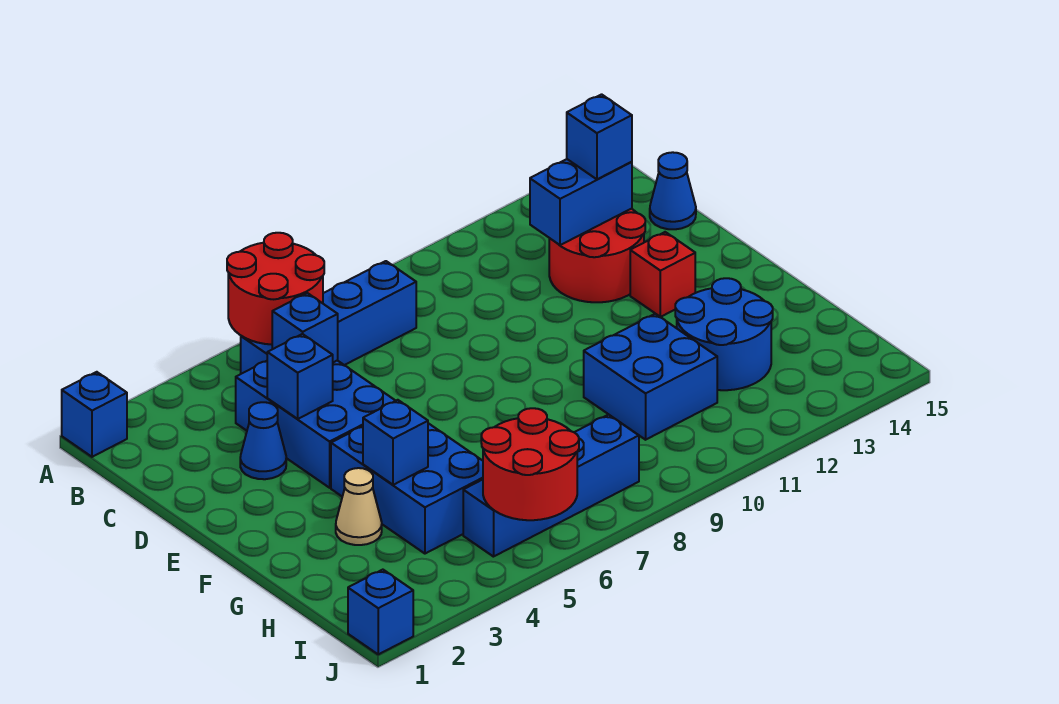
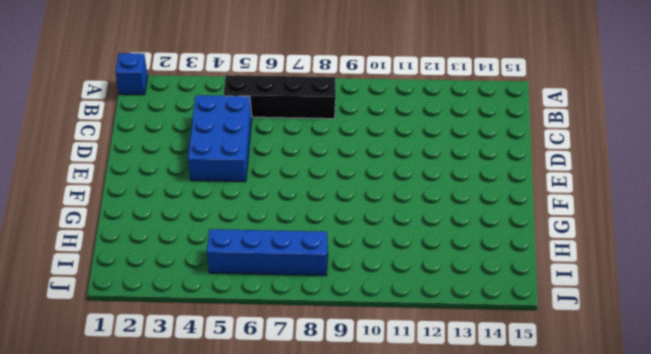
black brick B5:B8 level 1 -> blue brick B5:B8 level 1
none -> red round brick C12:D13 level 1
none -> blue cone C15 level 1
none -> blue cone D3 level 1

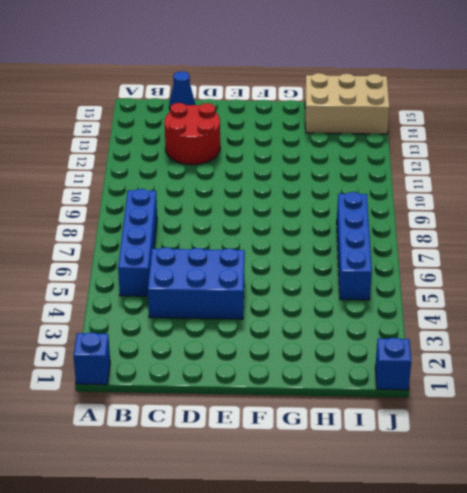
tan brick H14:J15 level 1 -> none
none -> blue cone D3 level 1
none -> red brick E13 level 1
none -> blue brick F4:H5 level 1

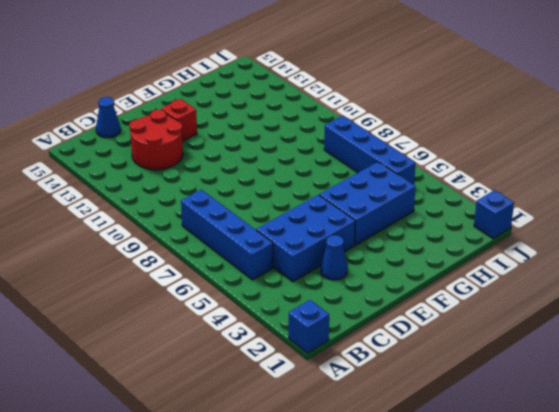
none -> tan cone G3 level 1
none -> blue brick G10:H11 level 1
none -> blue round brick G12:H13 level 1

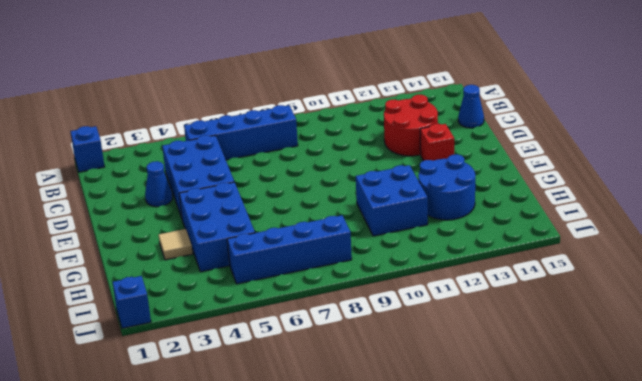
tan tile G3 level 1 -> tan cone G3 level 1
none -> red round brick A5:B6 level 2
none -> blue brick C5 level 2
none -> blue brick C12:C13 level 2

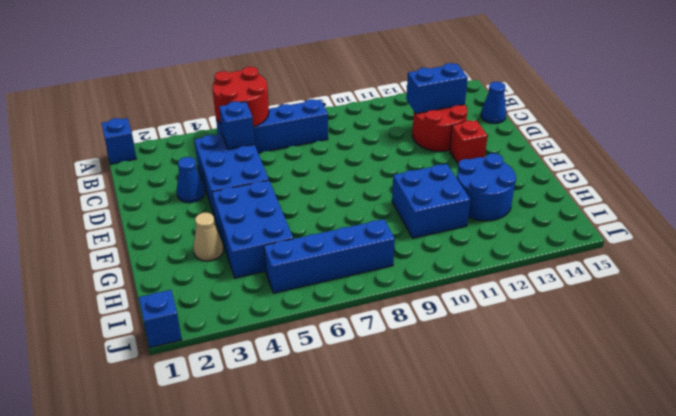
none -> blue brick D4 level 2
none -> blue brick G4 level 2
none -> red round brick I5:J6 level 2

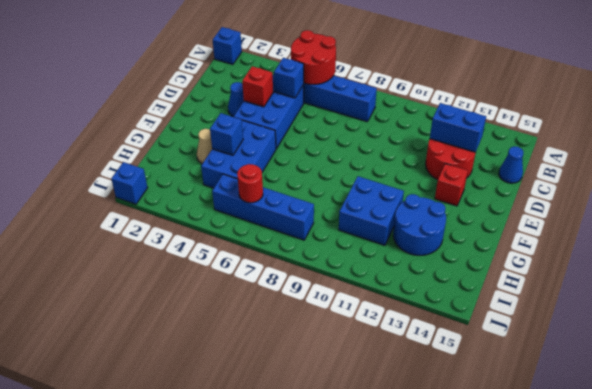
red brick D4 level 2 -> blue brick D4 level 2
red round brick I6 level 2 -> red round brick I5:J6 level 2
none -> blue brick C13 level 3

